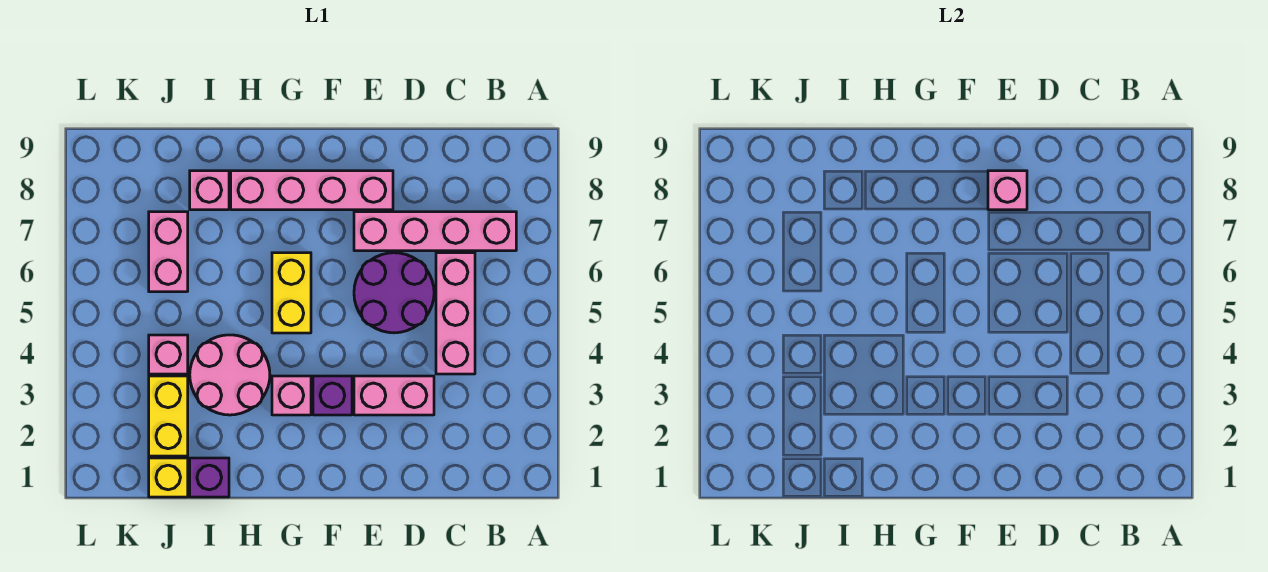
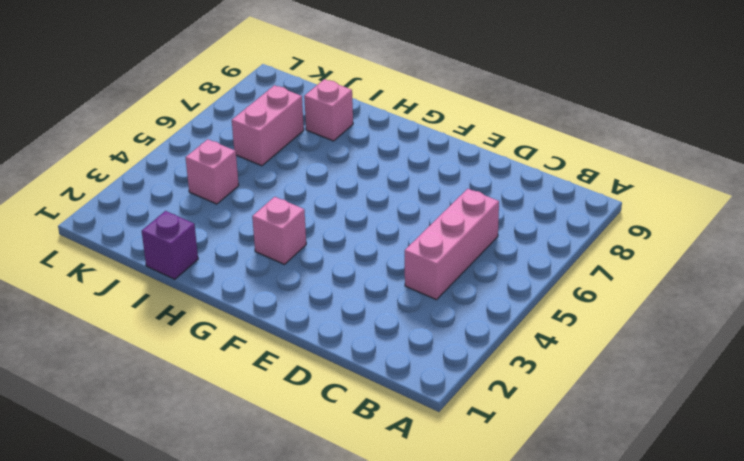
none -> pink brick B7:E7 level 1
none -> pink brick D3:E3 level 1
none -> purple round brick D5:E6 level 1

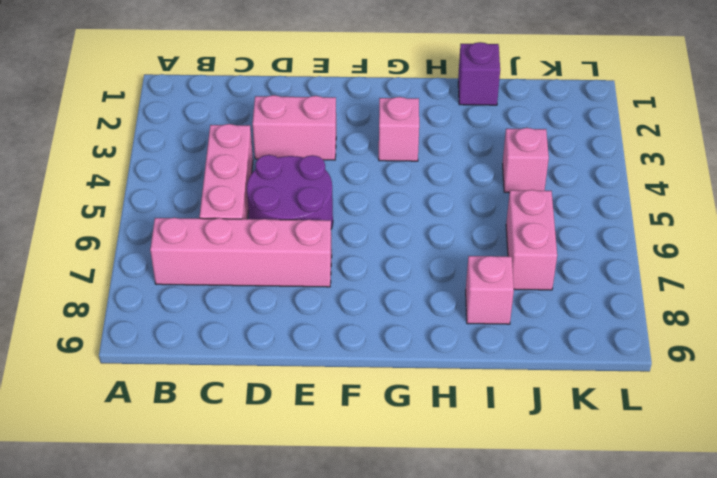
none -> pink brick E8:H8 level 1
none -> purple brick F3 level 1
none -> yellow brick G5:G6 level 1

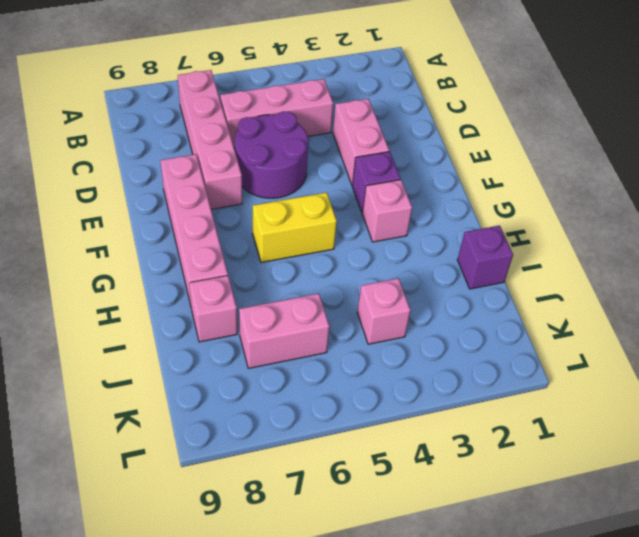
none -> pink round brick H3:I4 level 1
none -> yellow brick J1 level 1
none -> yellow brick J2:J3 level 1

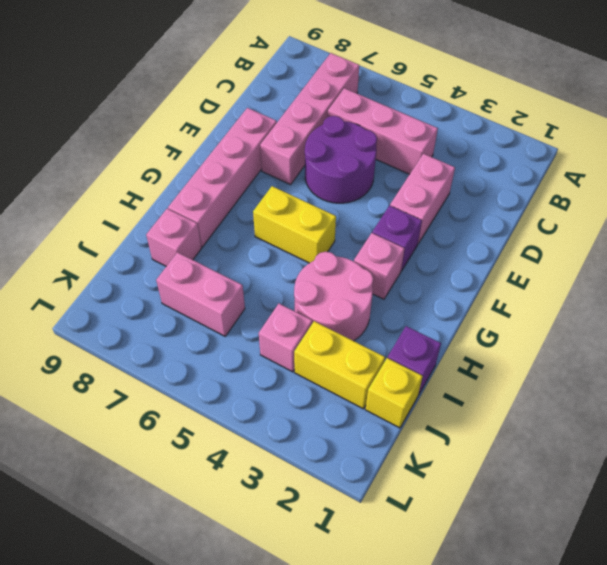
none -> pink brick E8 level 2

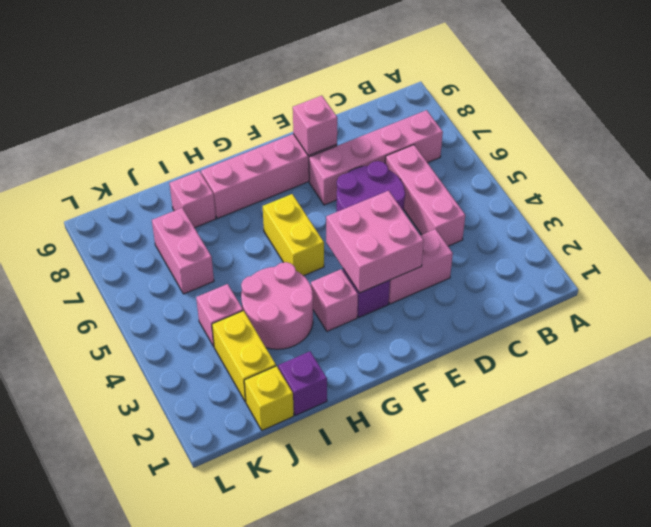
pink brick E3:F4 level 2 -> none

